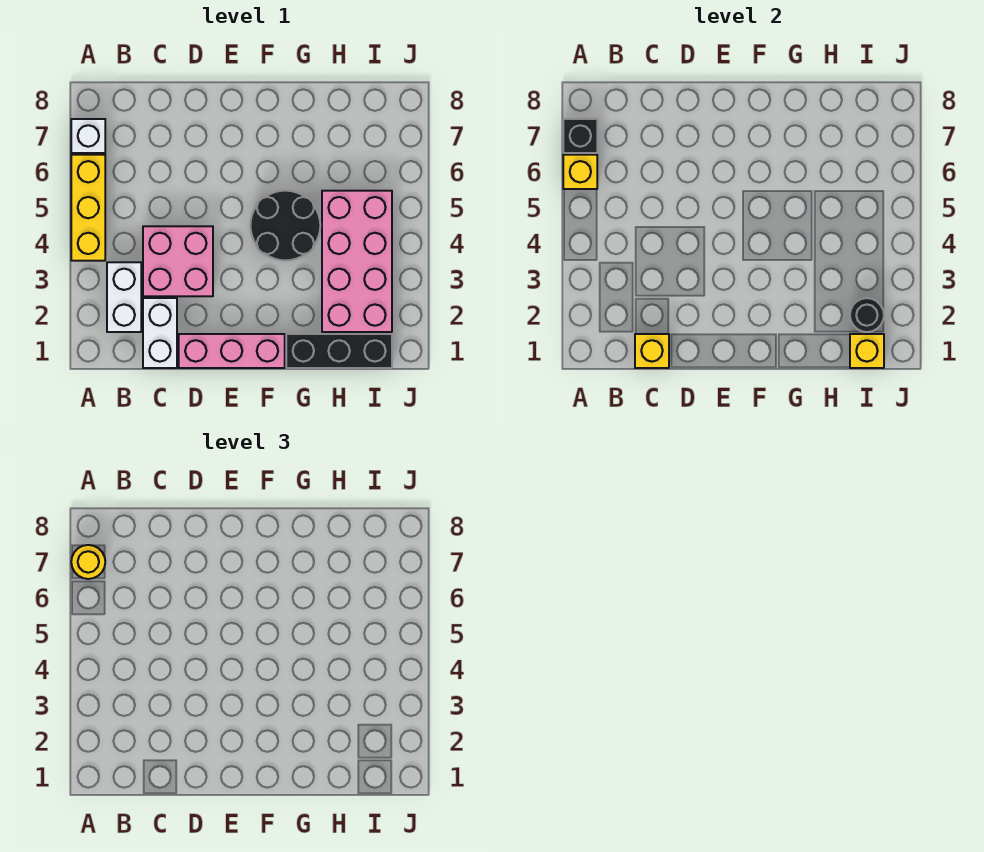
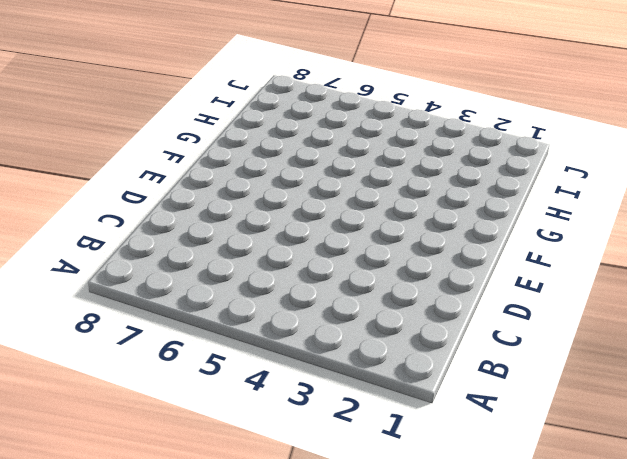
none -> yellow brick A4:A6 level 1
none -> white brick A7 level 1
none -> white brick B2:B3 level 1

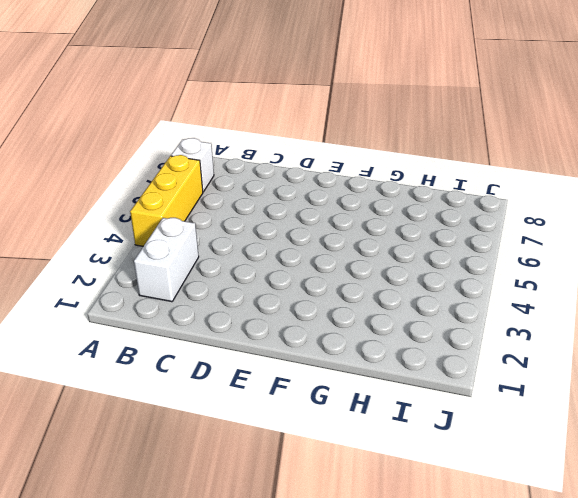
none -> white brick C1:C2 level 1
none -> pink brick C3:D4 level 1
none -> pink brick D1:F1 level 1

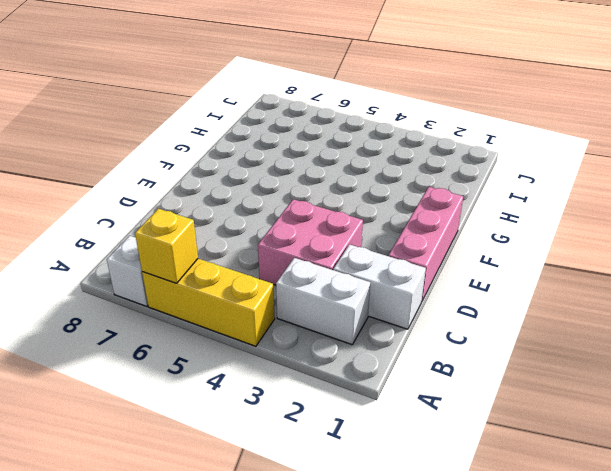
none -> black round brick F4:G5 level 1
none -> black brick G1:I1 level 1
none -> pink brick H2:I5 level 1

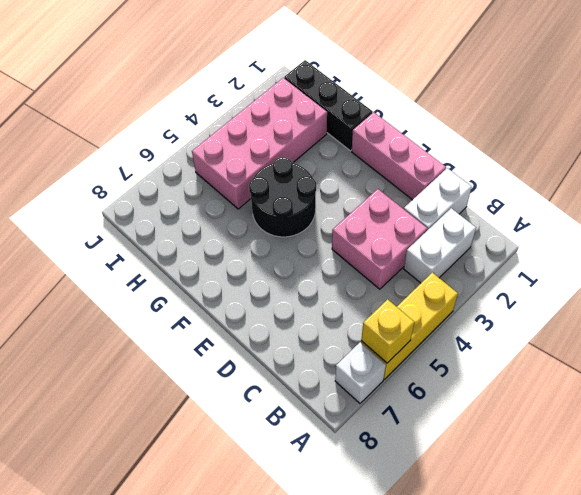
none -> black brick A7 level 2
none -> yellow brick C1 level 2
none -> yellow brick I1 level 2

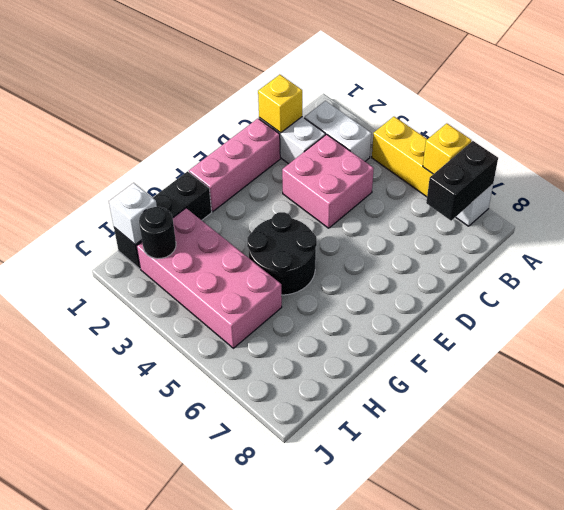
black brick A7:B7 level 2 -> black brick A7 level 2
white brick I1 level 2 -> yellow brick I1 level 2
none -> yellow round brick A7 level 3

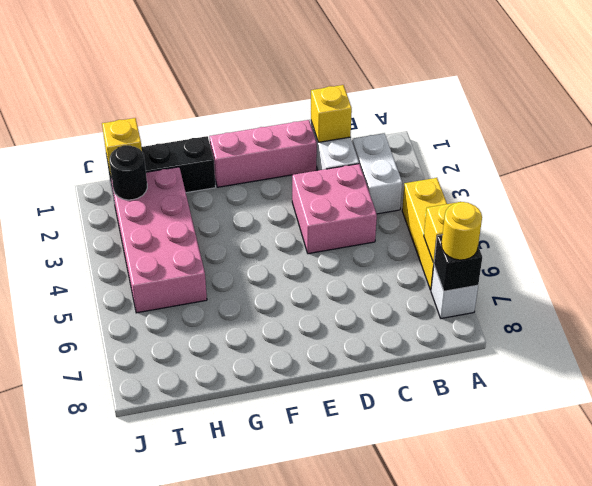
none -> black round brick F4:G5 level 1

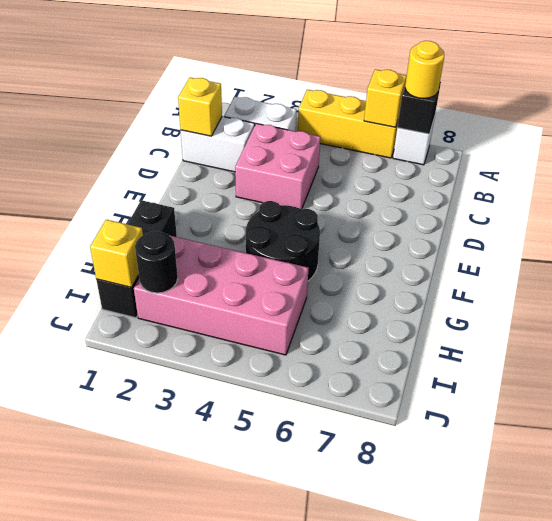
none -> pink brick D1:F1 level 1

